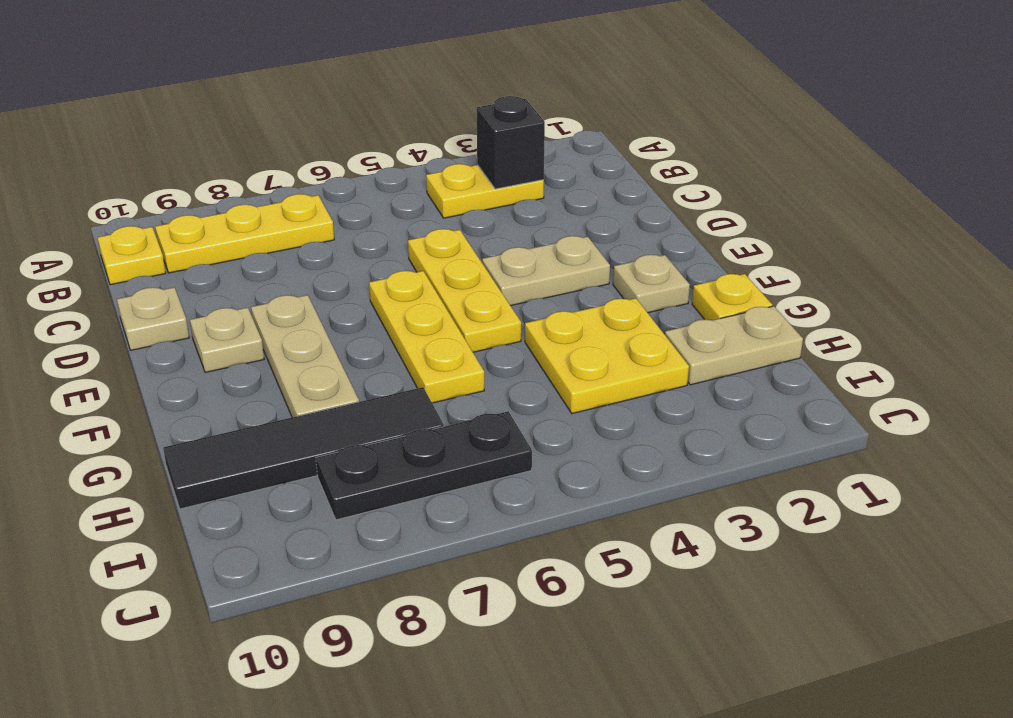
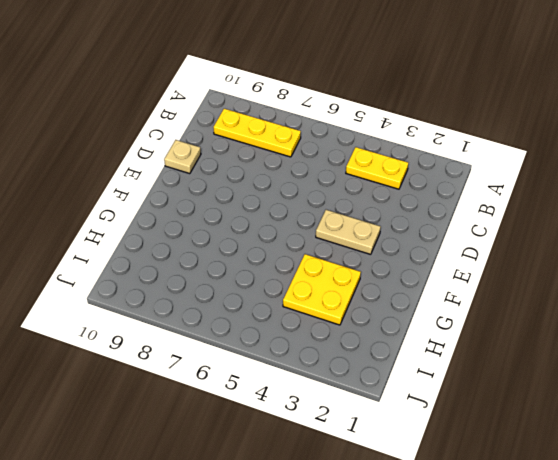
none -> yellow plate B10 level 1
none -> yellow plate D5:F5 level 1
none -> yellow plate E6:G6 level 1

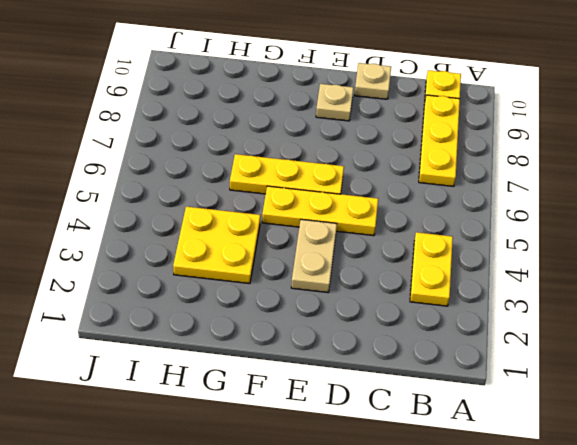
none -> tan plate E8:G8 level 1
none -> tan plate F2 level 1
none -> yellow plate G1 level 1

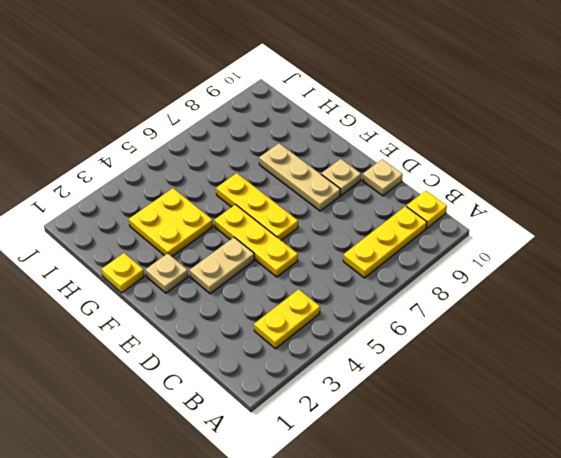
none -> tan plate H1:H2 level 1
none -> black tile H7:H10 level 1
none -> black plate I6:I8 level 1

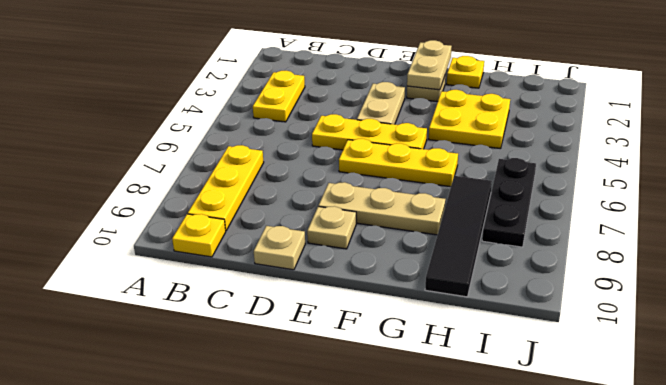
tan plate F1:F2 level 2 -> tan plate H1:H2 level 1
none -> black brick B3 level 2

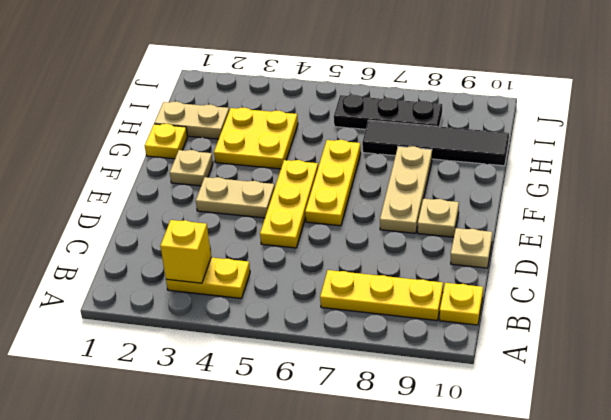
yellow brick B3 level 2 -> black brick B3 level 2

